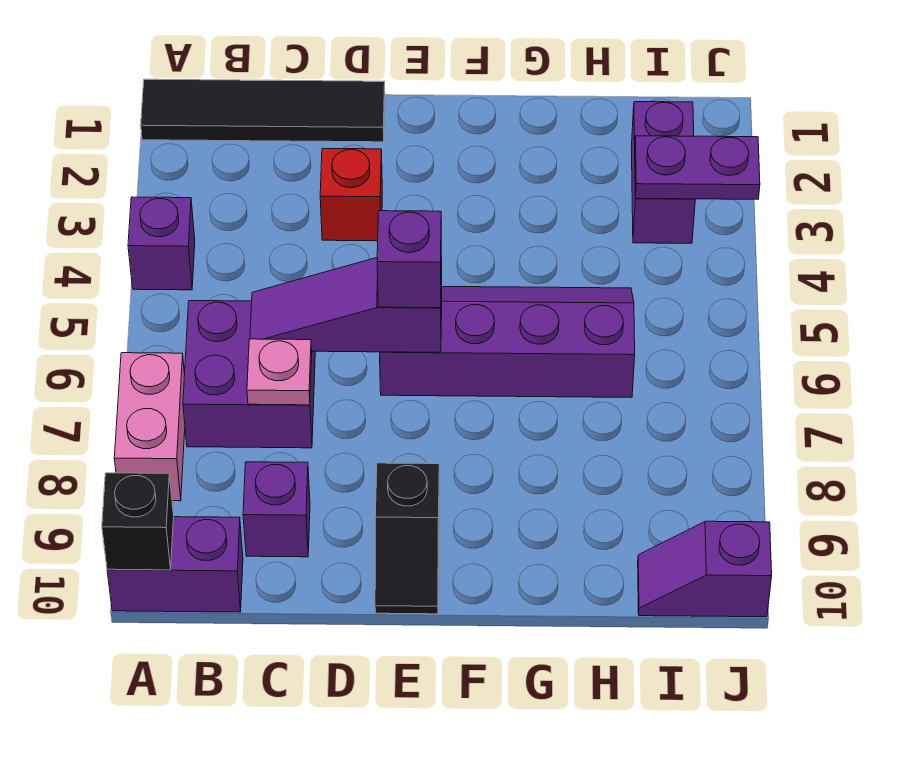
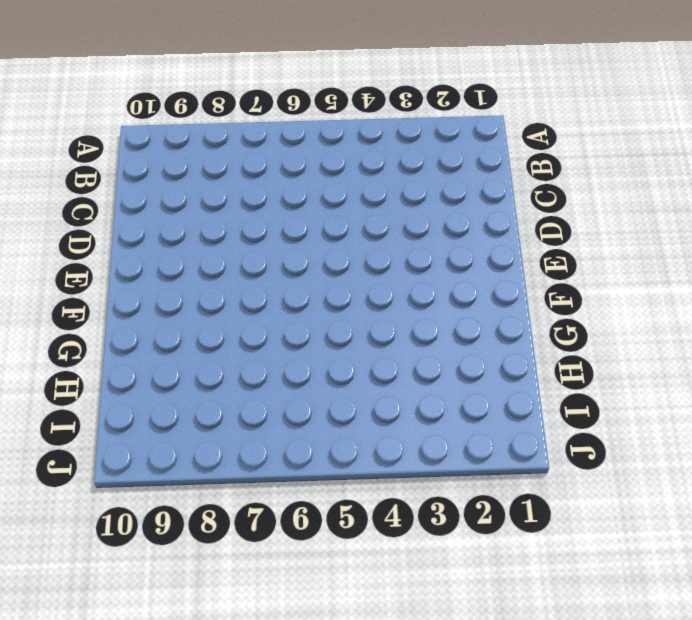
none -> black tile A1:D1 level 1
none -> purple brick A4 level 1
none -> pink brick A7:A8 level 1

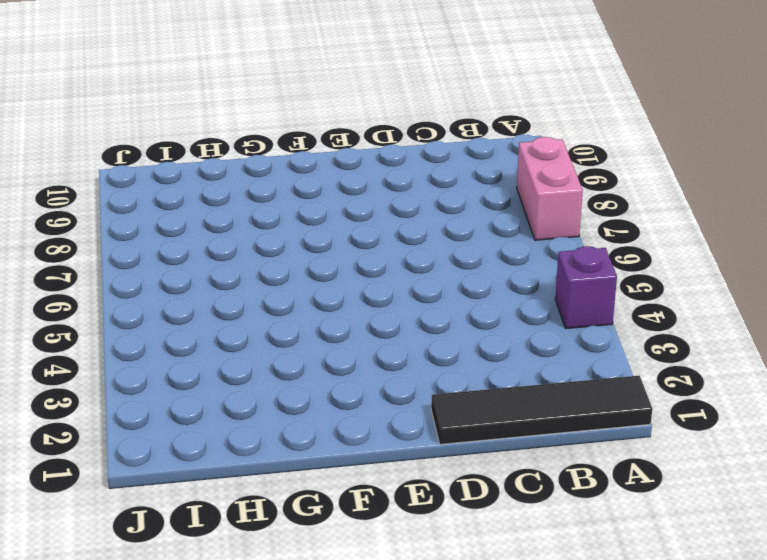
none -> purple brick A10:B10 level 1
none -> purple brick B6:C7 level 1
none -> purple brick C9 level 1

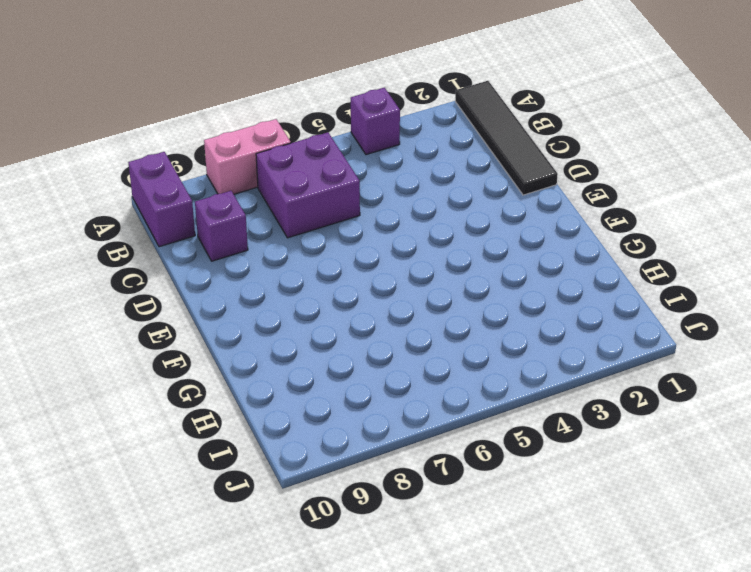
none -> red brick D3 level 1
none -> purple slope E5:H6 level 1 top 6
none -> black slope E9:E10 level 1 top 9

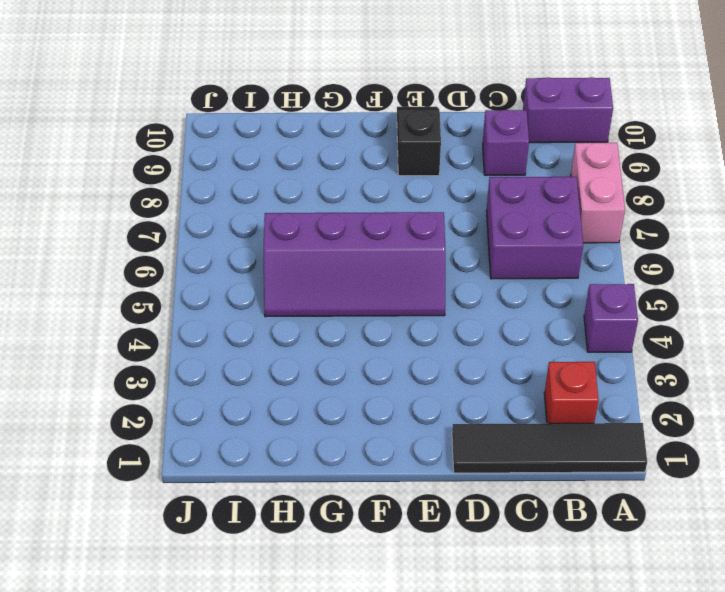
red brick B2 level 1 -> red brick D3 level 1
none -> purple brick I2:I3 level 1
none -> purple slope I10:J10 level 1 top J
none -> black brick A10 level 2

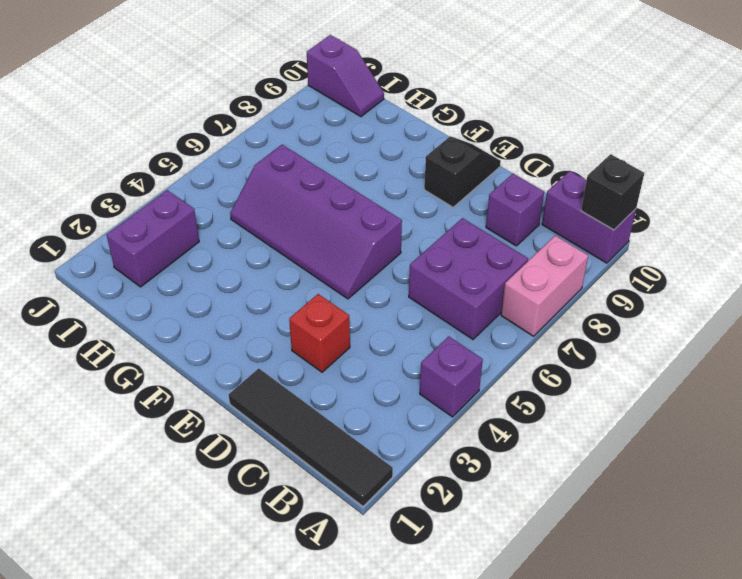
none -> purple slope C6:E6 level 2 top E
none -> pink plate C7 level 2
none -> purple plate I3:J3 level 2

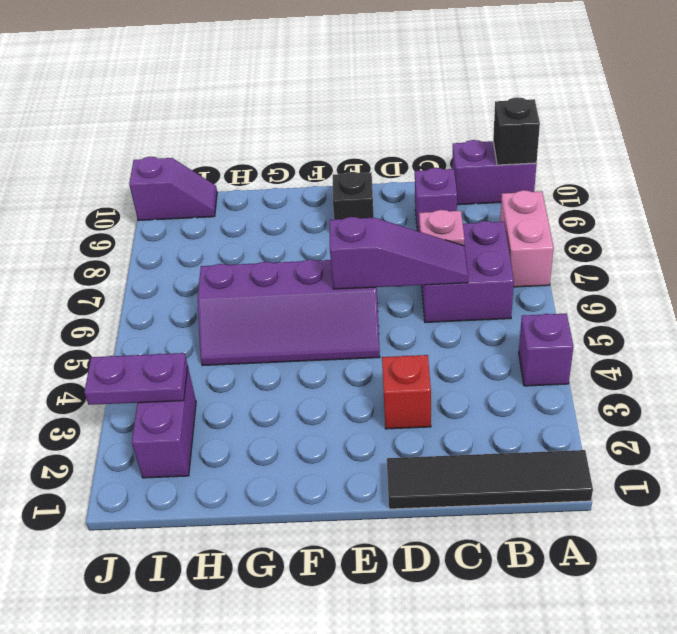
none -> purple brick E6 level 3

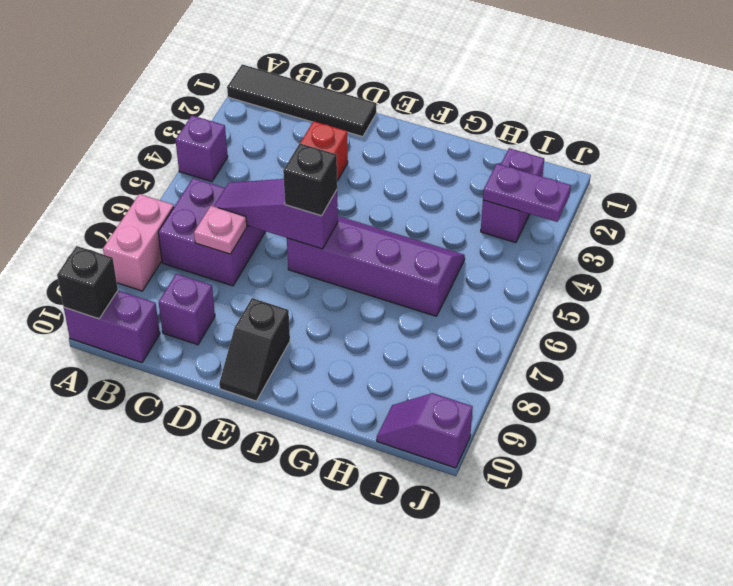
black brick E6 level 3 -> purple brick E6 level 3

